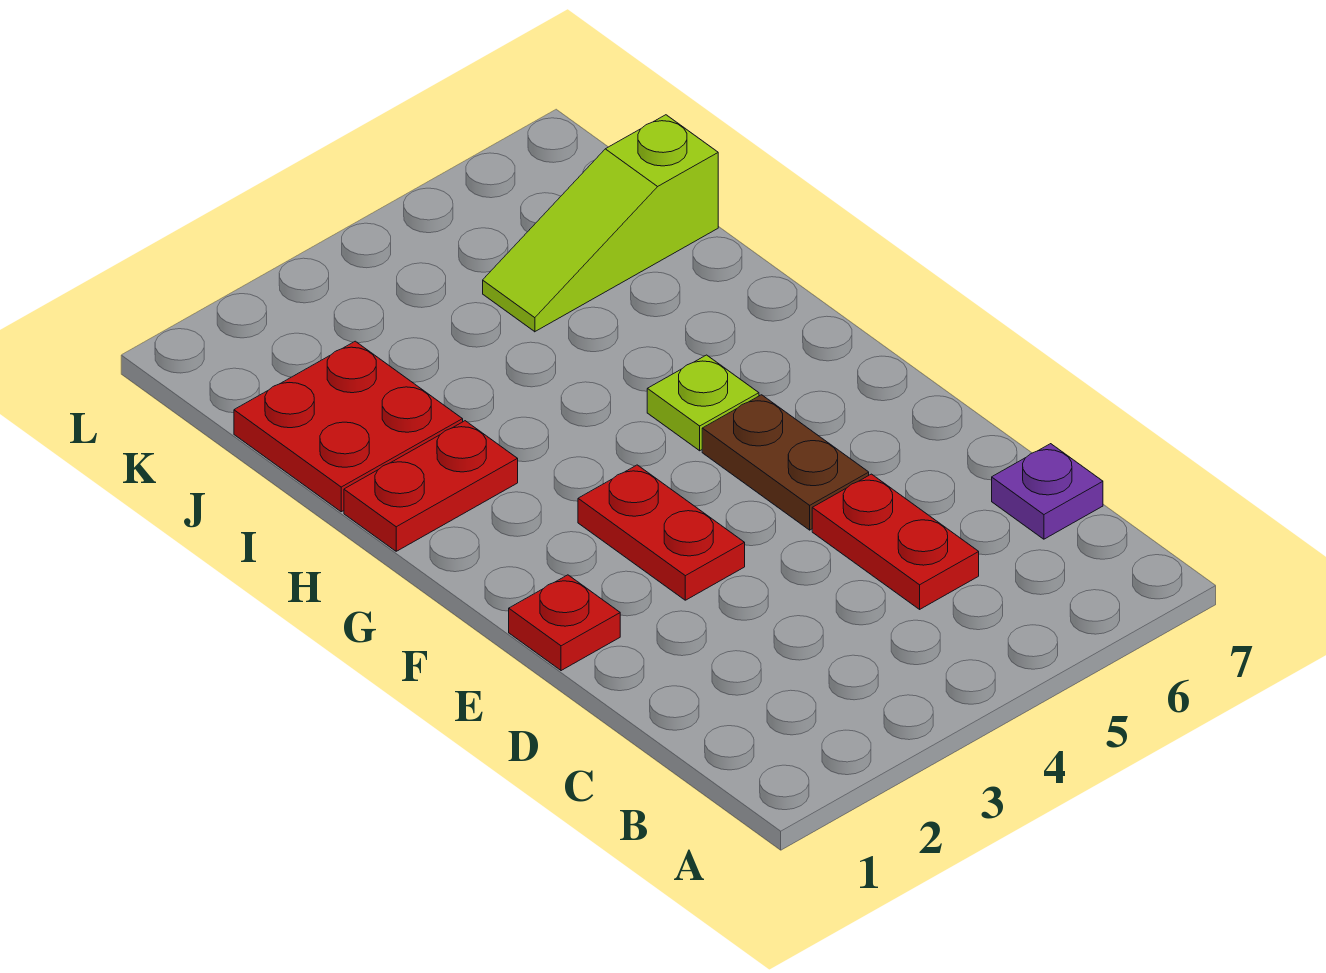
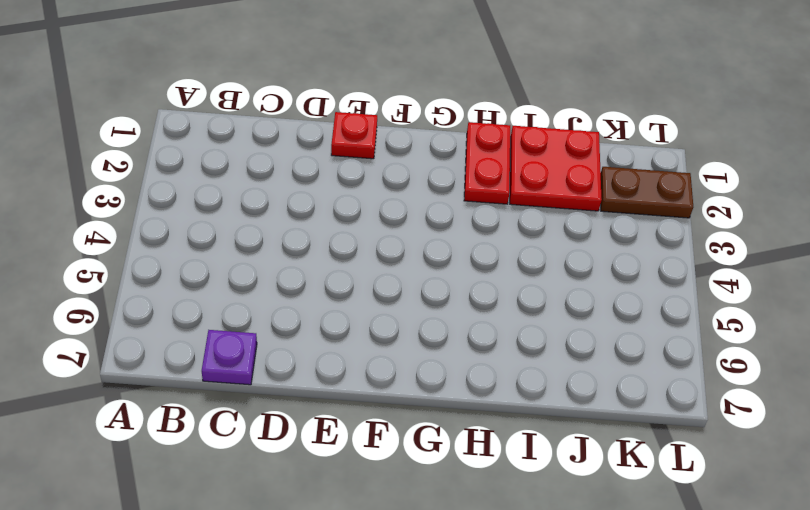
brown plate K2:L2 level 1 -> brown plate E5:F5 level 1
none -> red plate C5:D5 level 1
none -> red plate E3:F3 level 1

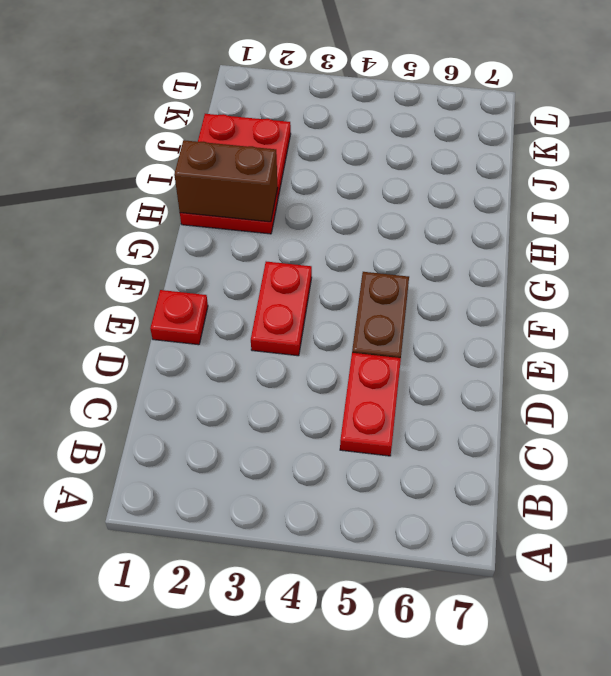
brown brick H1:H2 level 2 -> none
none -> purple plate C7 level 1
none -> lime plate G5 level 1

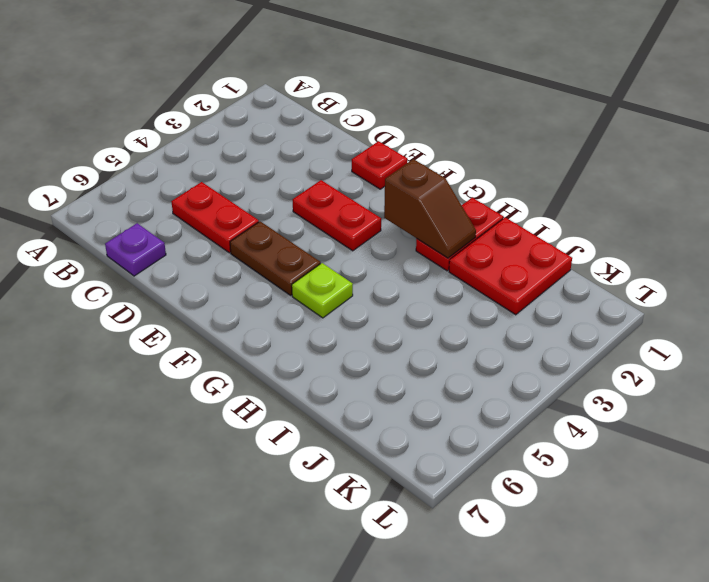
brown slope G2:H2 level 2 top G -> none
none -> lime slope J5:J7 level 1 top 7

